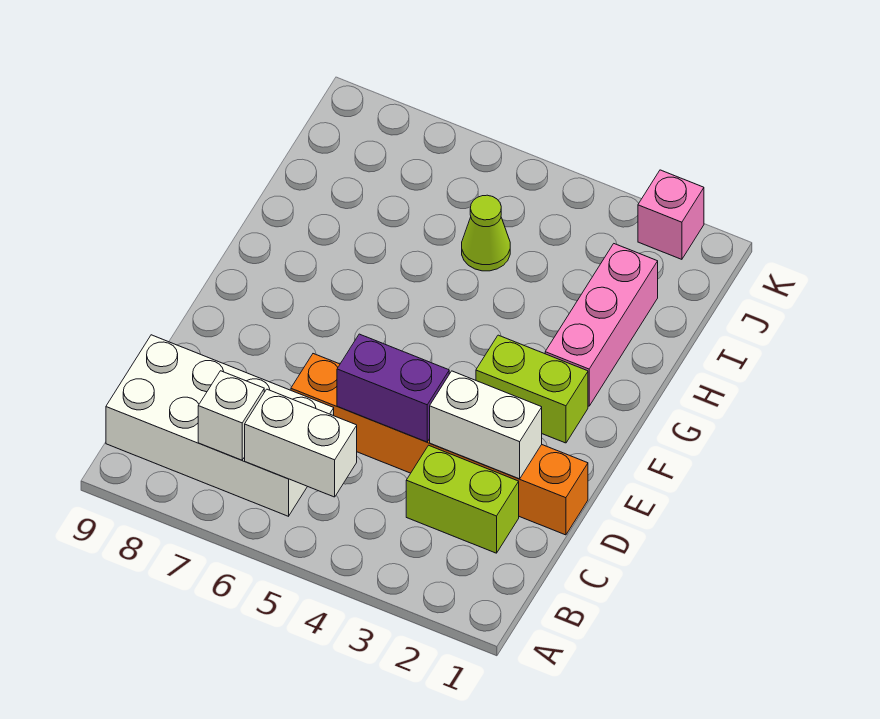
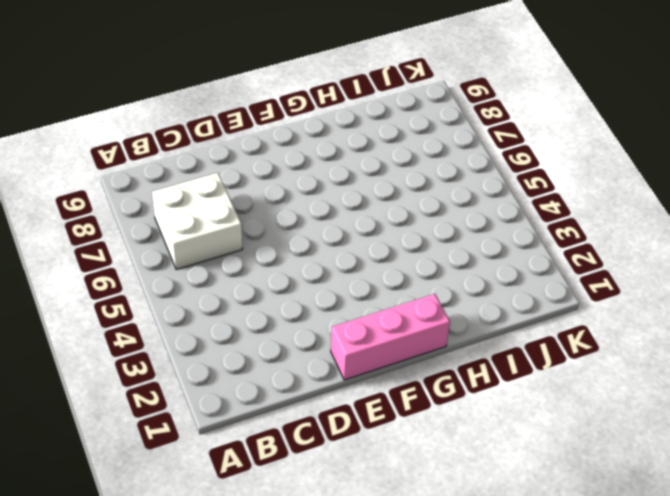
white brick B6:C7 level 1 -> white brick B6:C9 level 1
pink brick E1:G1 level 1 -> pink brick G2:I2 level 1
none -> lime brick C2:C3 level 1
none -> orange brick D1:D6 level 1

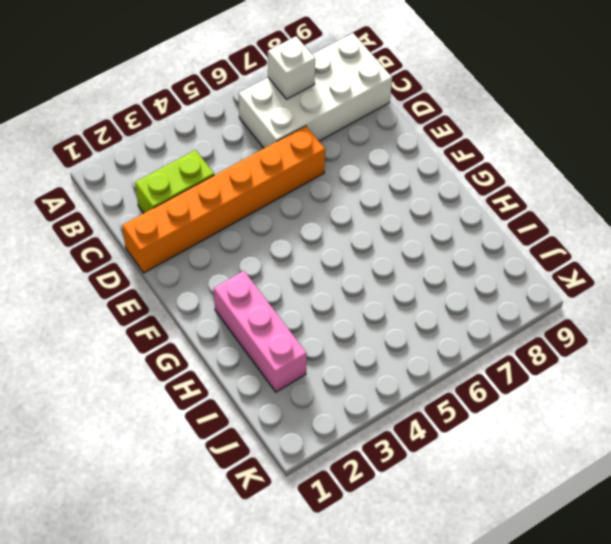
none -> lime brick F2:F3 level 1
none -> lime cone I5 level 1

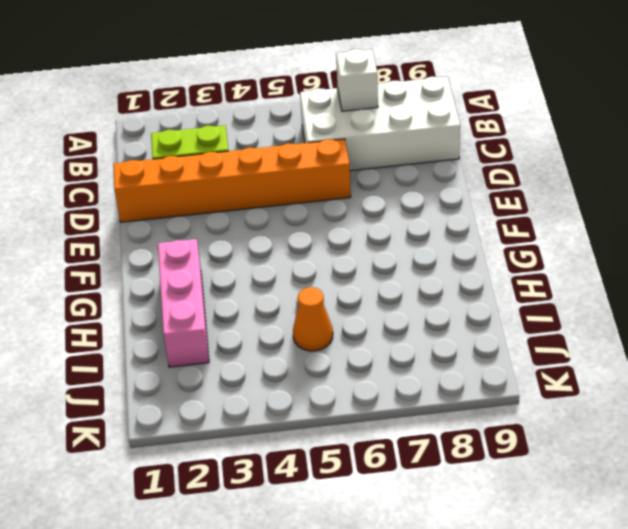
orange cone I5 level 1 -> lime cone I5 level 1
none -> lime brick F2:F3 level 1
none -> pink brick K2 level 1

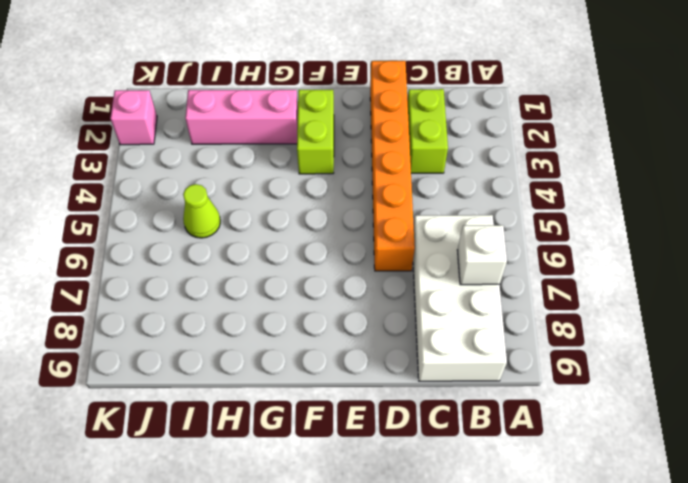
none -> white brick B5:B6 level 2
none -> white brick D2:D3 level 2

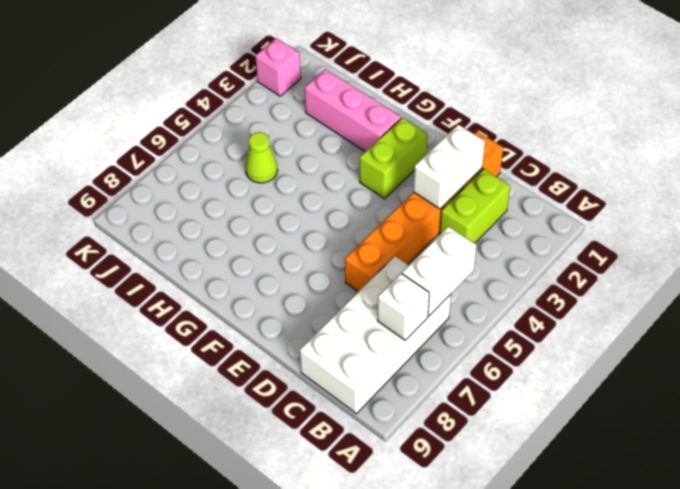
none -> purple brick D4:D5 level 2

